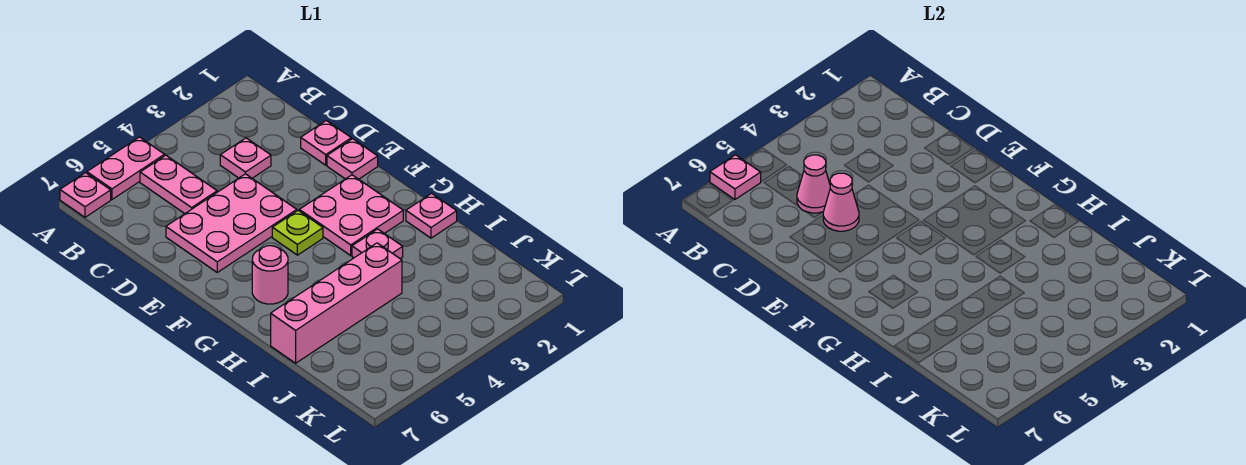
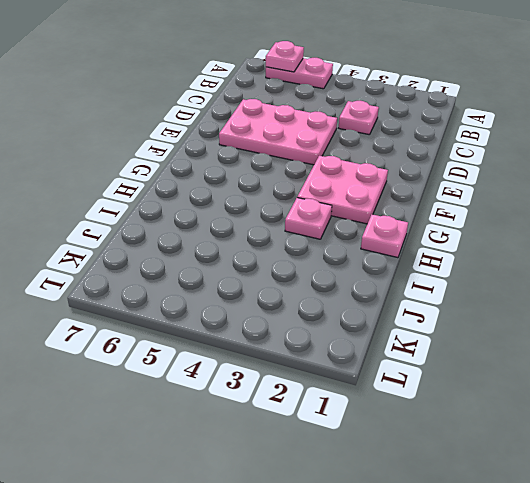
none -> pink plate A7 level 1
none -> pink plate B5:C5 level 1
none -> pink plate D1 level 1

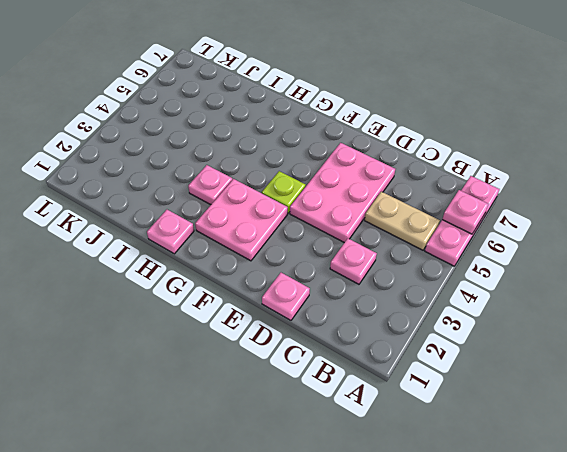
tan plate B5:C5 level 1 -> pink plate B5:C5 level 1
none -> pink plate E1 level 1
none -> pink round brick G6 level 1
none -> pink brick I4:I7 level 1

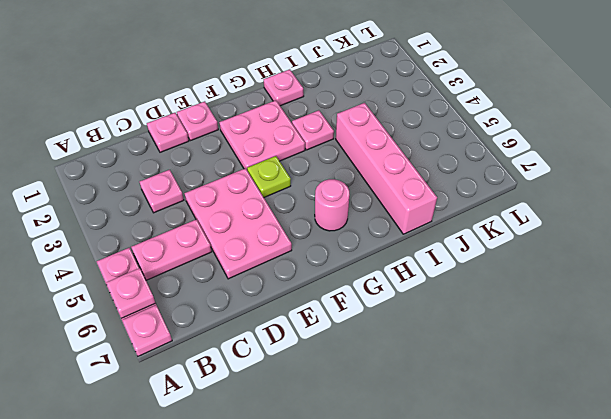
none -> pink cone C5 level 2
none -> pink cone D5 level 2

